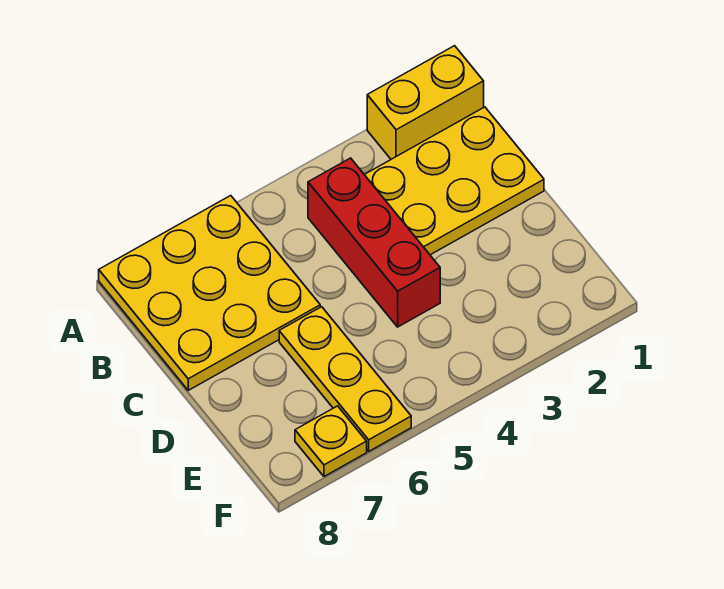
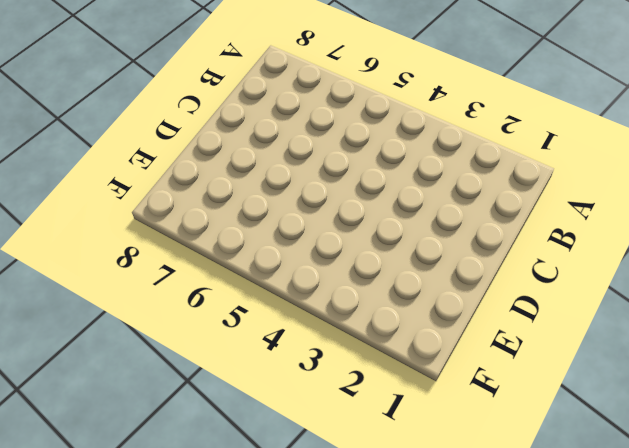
none -> yellow brick A1:A2 level 1
none -> yellow plate A6:C8 level 1

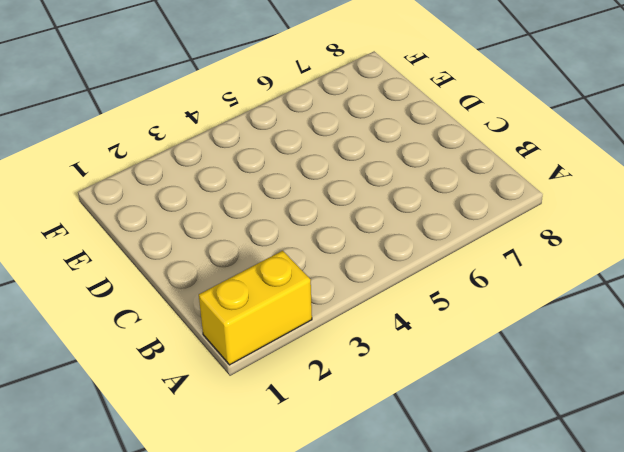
none -> yellow plate A6:C8 level 1
none -> yellow plate B1:C3 level 1

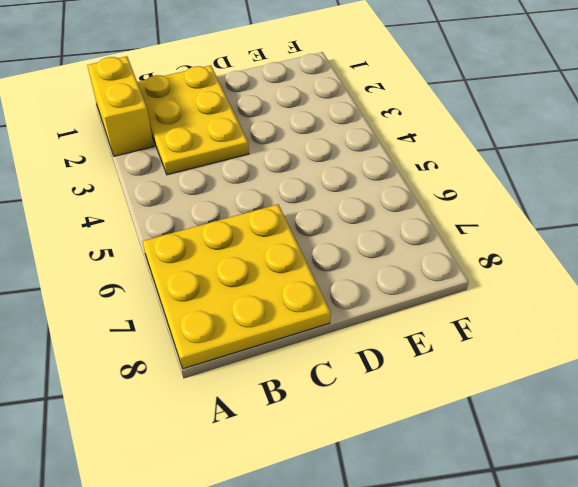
none -> red brick B4:D4 level 1
none -> yellow plate D6:F6 level 1

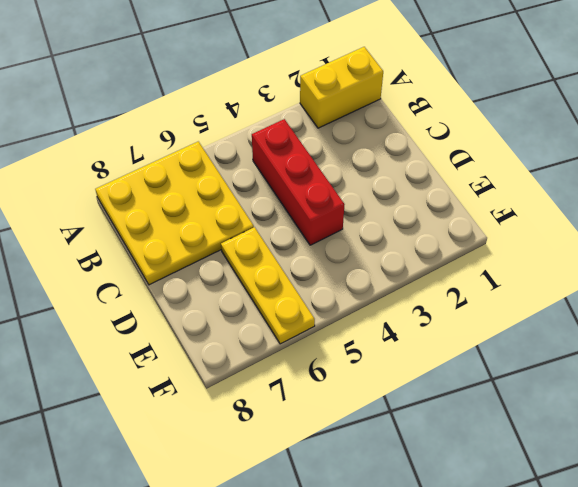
none -> yellow plate B1:C3 level 1
none -> yellow plate F7 level 1

